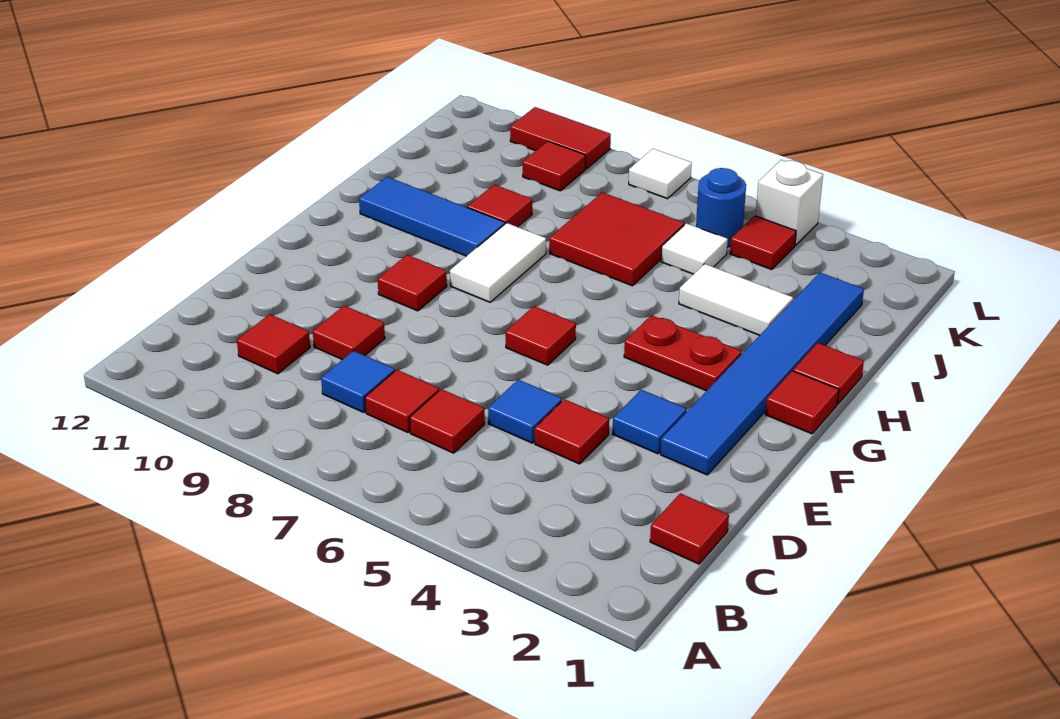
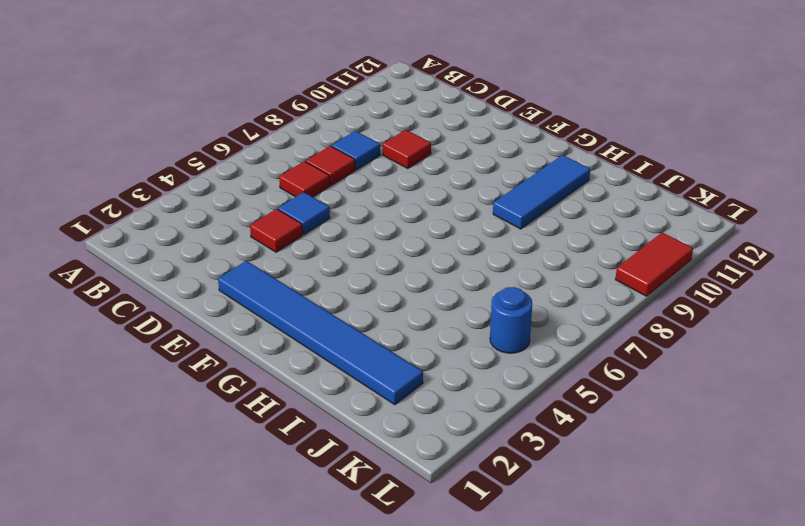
none -> red tile C1 level 1
none -> red tile C10 level 1
none -> blue tile E3 level 1

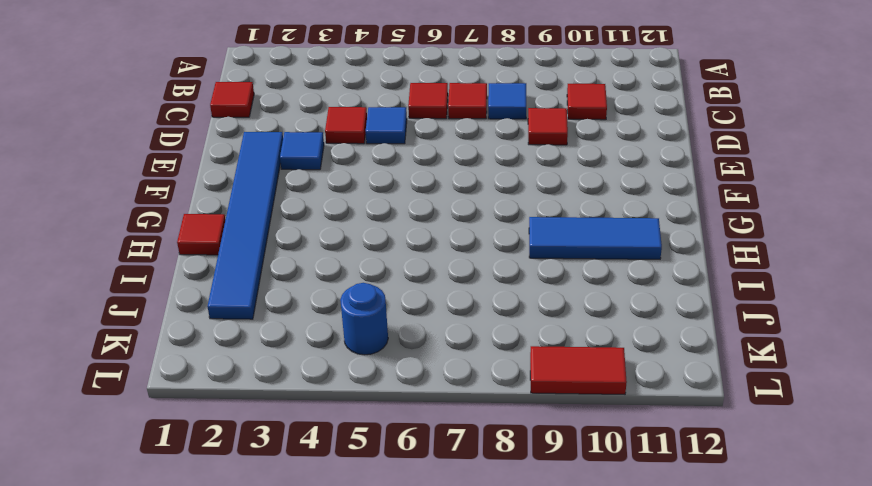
none -> red tile F6 level 1
none -> red tile F9 level 1
none -> red tile G1 level 1

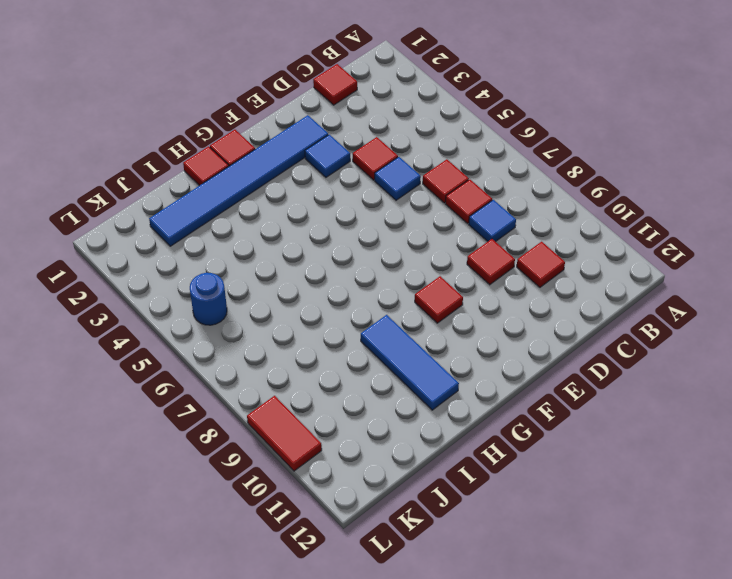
none -> red tile F6 level 1
none -> red plate G3:G4 level 1
none -> white tile G8:H8 level 1

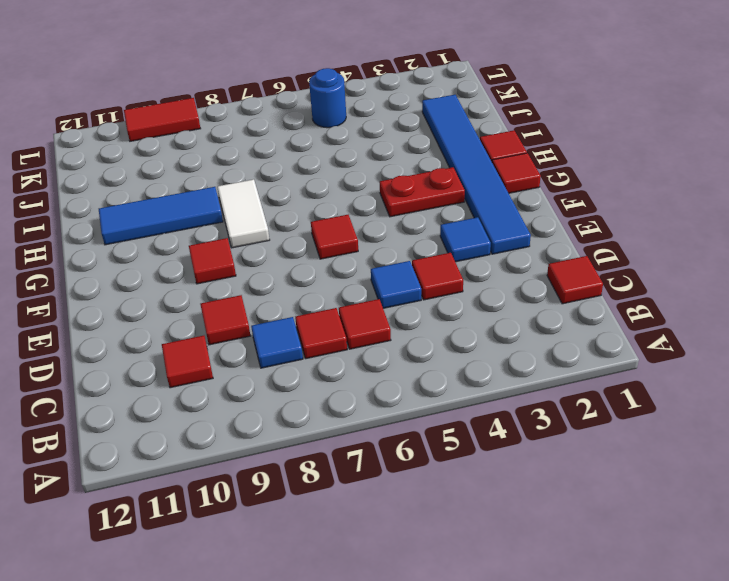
none -> white tile I3:I4 level 1
none -> red tile I6:J7 level 1
none -> red tile I9 level 1

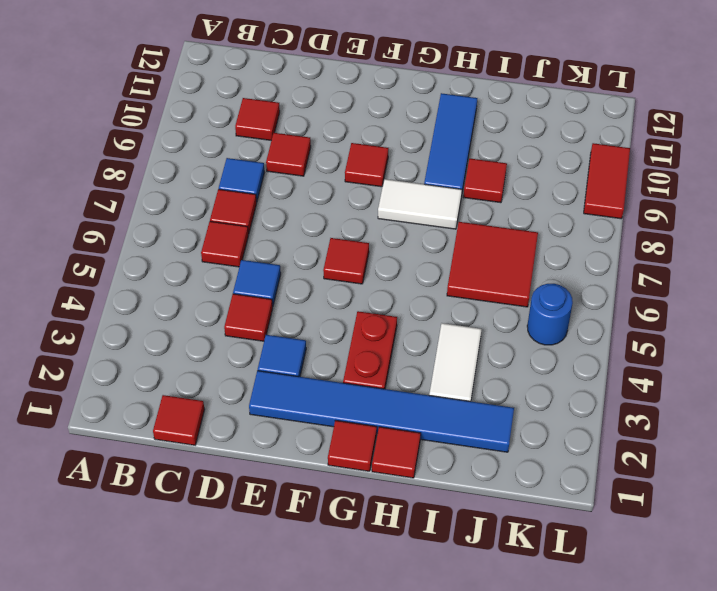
none -> white tile J5 level 1
none -> red tile K4 level 1
none -> red tile K9 level 1

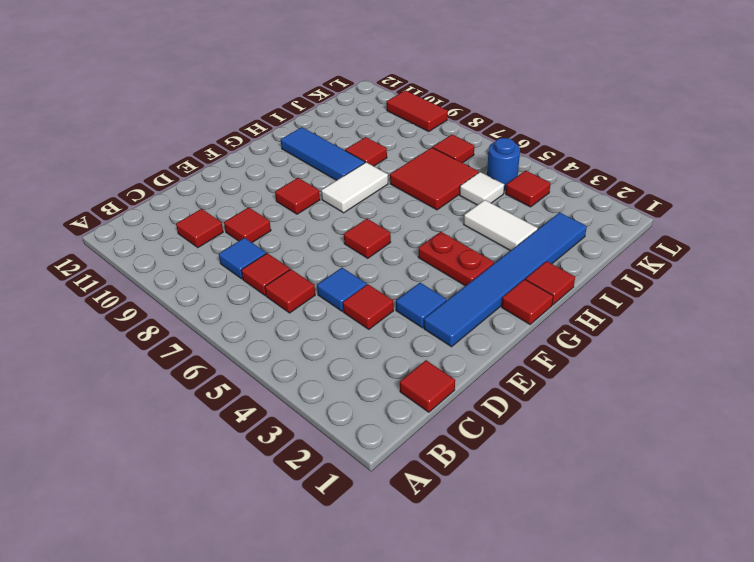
red tile K7 level 1 -> red tile K9 level 1
none -> white brick L4 level 1
none -> white tile L7 level 1

